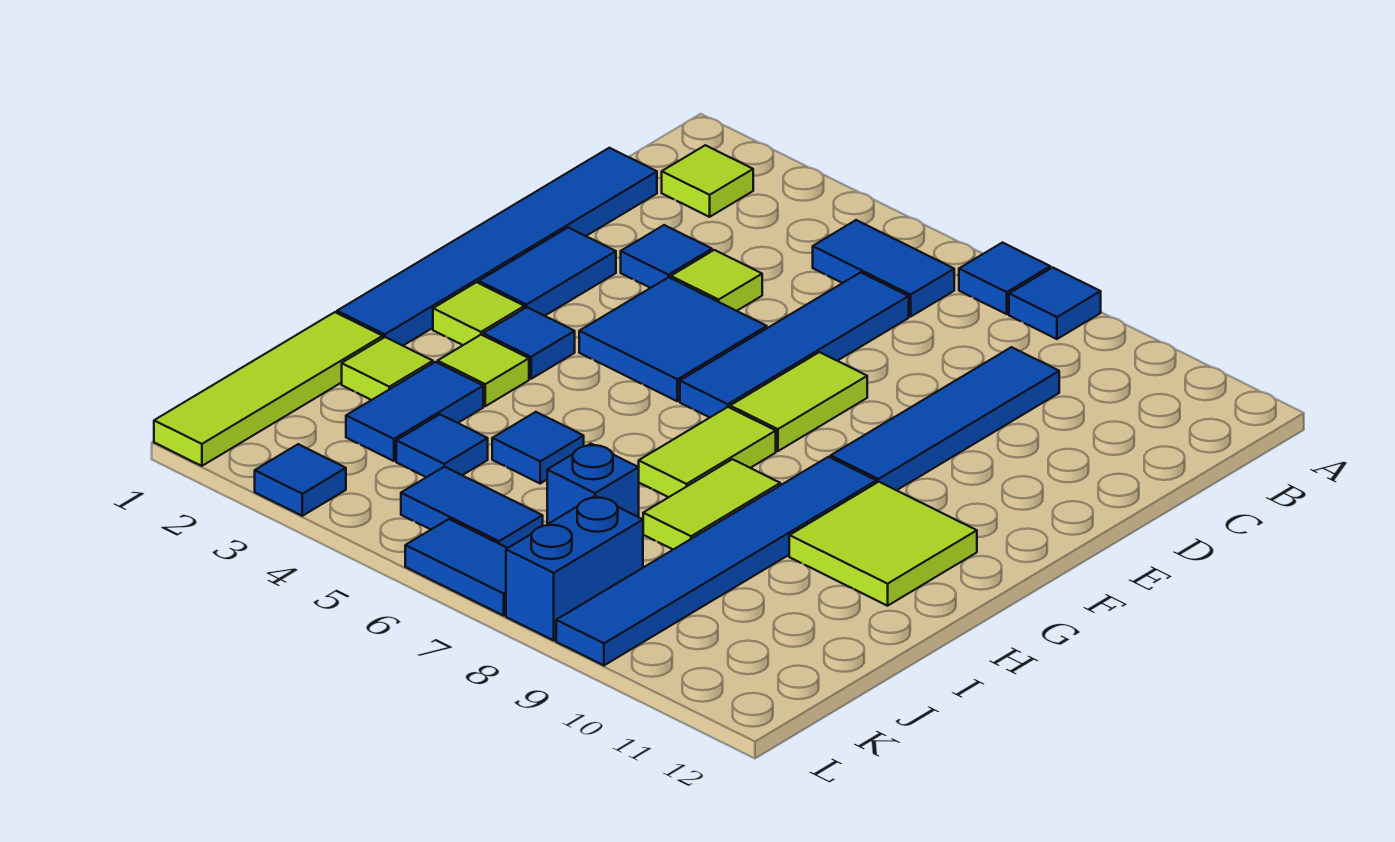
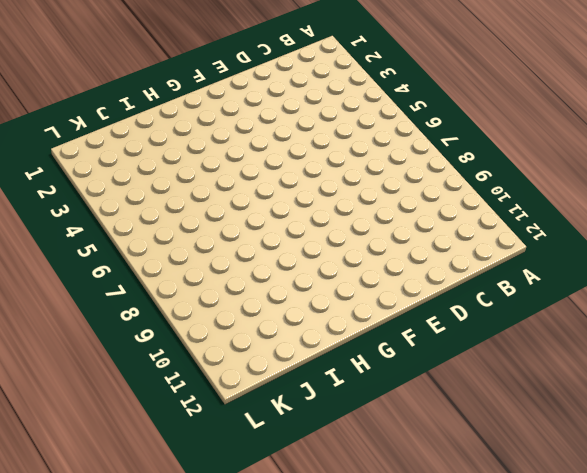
none -> blue tile A7 level 1
none -> blue tile A8 level 1
none -> lime tile B2 level 1

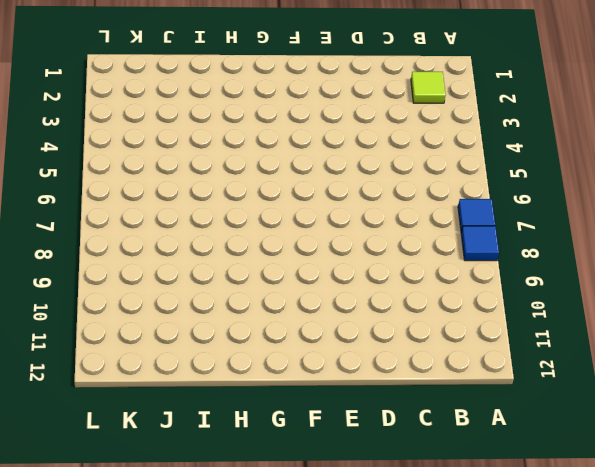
none -> blue tile B5:B6 level 1
none -> blue tile C1:H1 level 1
none -> blue tile C6:F6 level 1

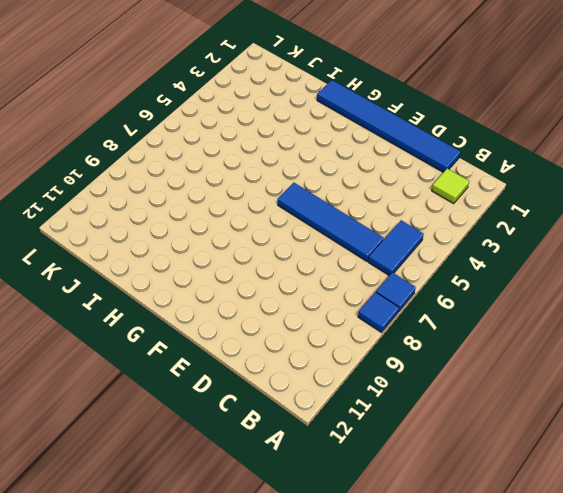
none -> blue tile C9:F9 level 1
none -> blue tile D3 level 1
none -> lime tile D4 level 1

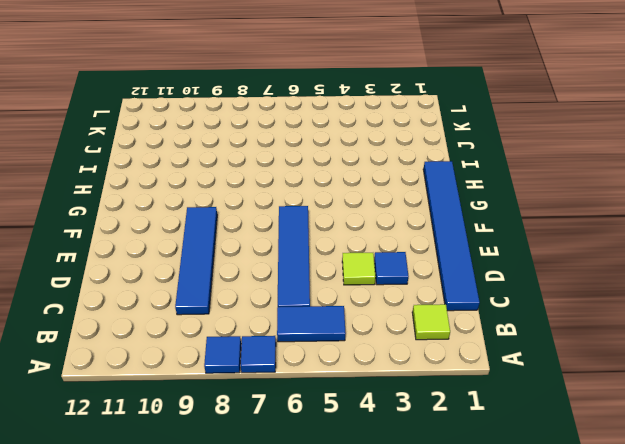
none -> blue tile E2:F2 level 1
none -> blue tile E4:F5 level 1
none -> lime tile E7:F7 level 1

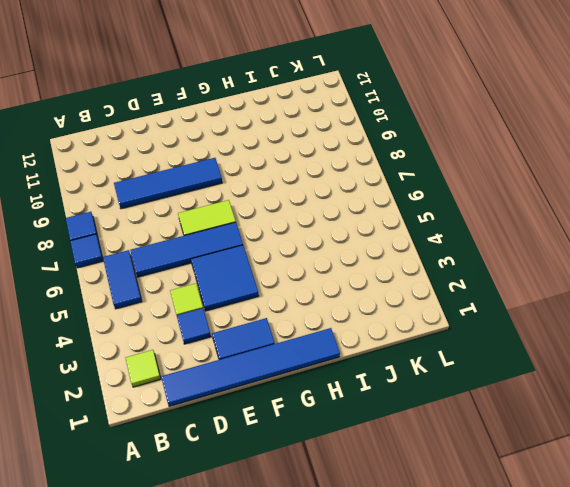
none -> lime tile G2 level 1
none -> blue tile G3 level 1
none -> lime tile G7:H7 level 1

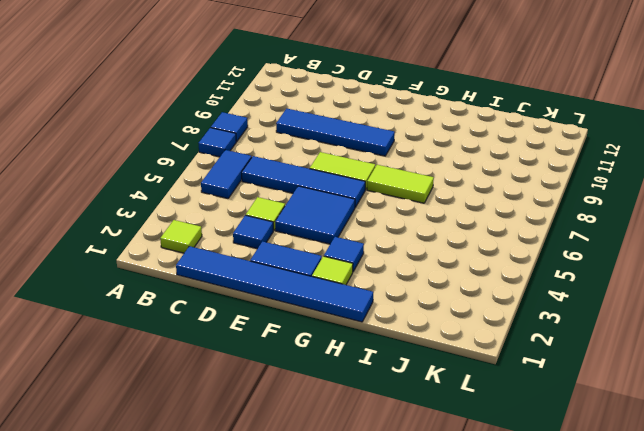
none -> blue tile G9:L9 level 1
none -> lime tile G10:H11 level 1
none -> lime tile H3 level 1

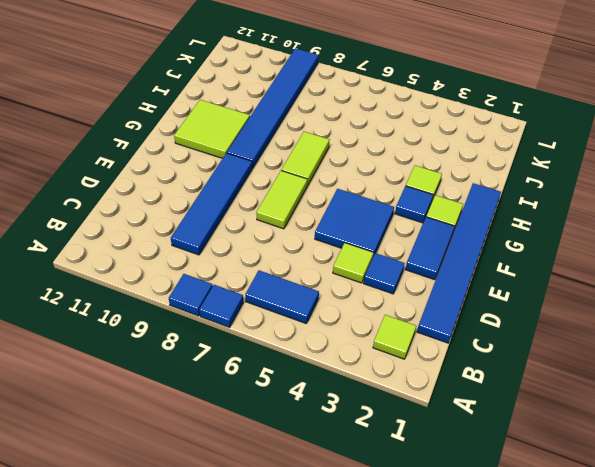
none -> blue tile C6:F6 level 1
none -> lime tile H8:I8 level 1
none -> lime tile I1:L1 level 1

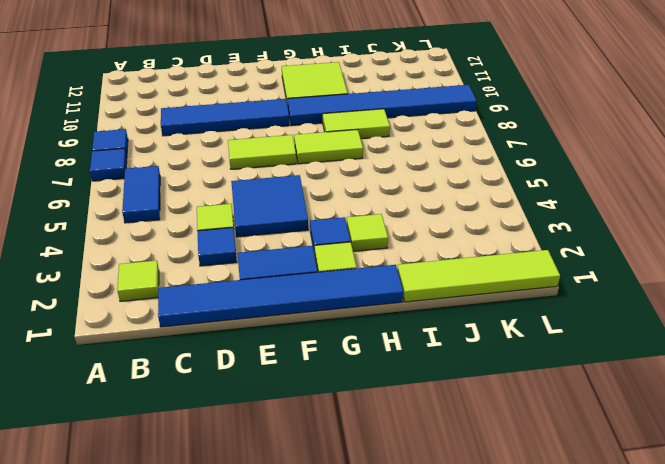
none -> blue tile C6:F6 level 1
none -> lime tile I2 level 1
none -> blue tile I3:J3 level 1

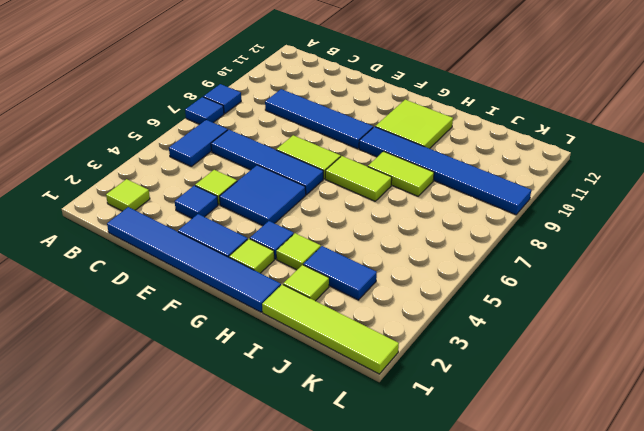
none -> blue tile I5 level 1
none -> blue tile J4 level 1
none -> blue brick J7 level 1

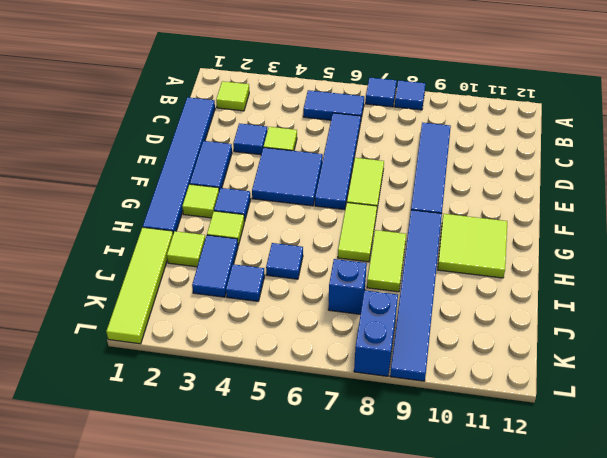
none -> blue tile K5:K6 level 1
none -> blue tile L3 level 1
none -> blue tile L6:L7 level 1

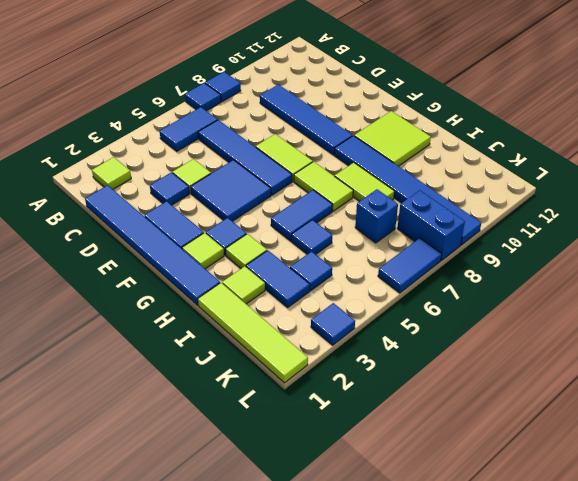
blue tile H5:H6 level 1 -> blue tile K5:K6 level 1

